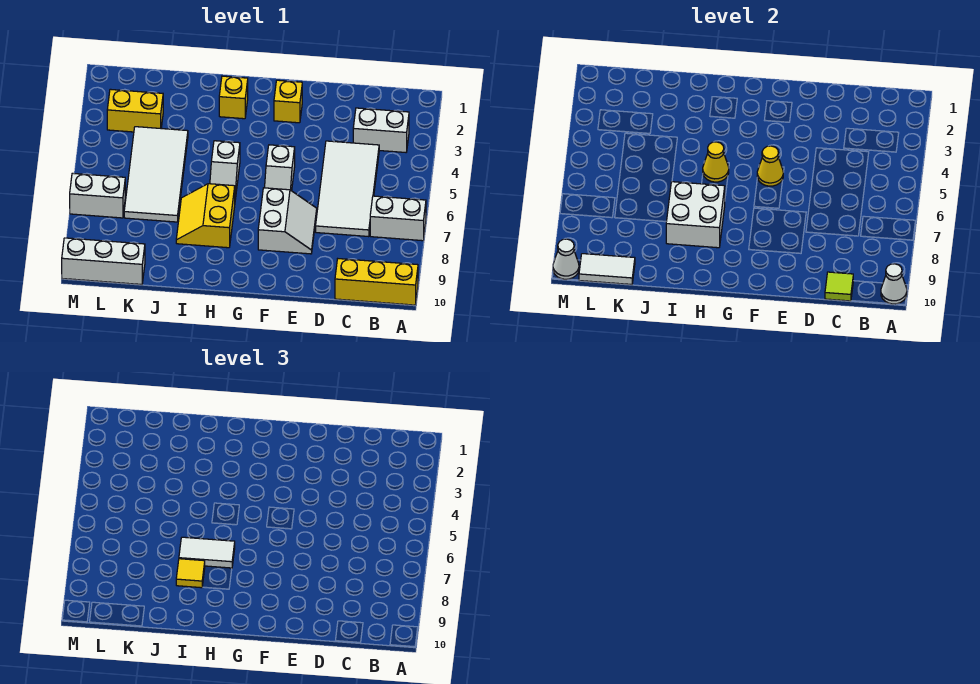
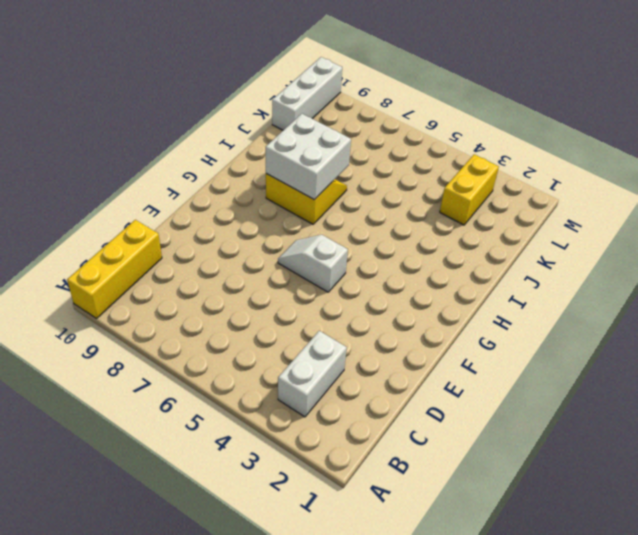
none -> white brick A7:B7 level 1
none -> white tile C4:D7 level 1
none -> white slope E7:F8 level 1 top F

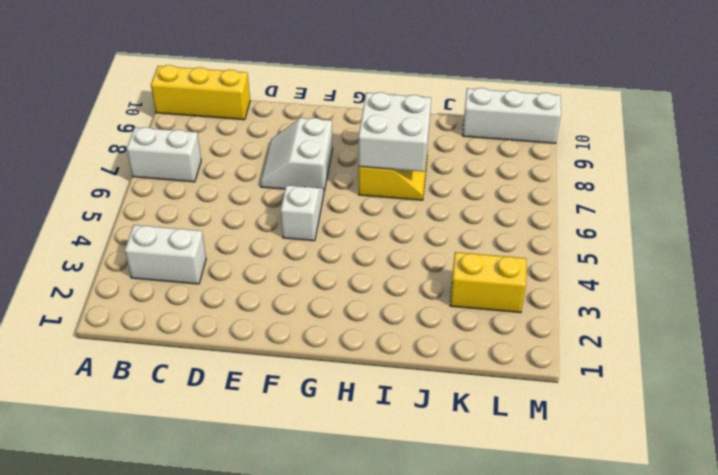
none -> white tile C4:D7 level 1
none -> yellow brick F2 level 1
none -> yellow brick H2 level 1

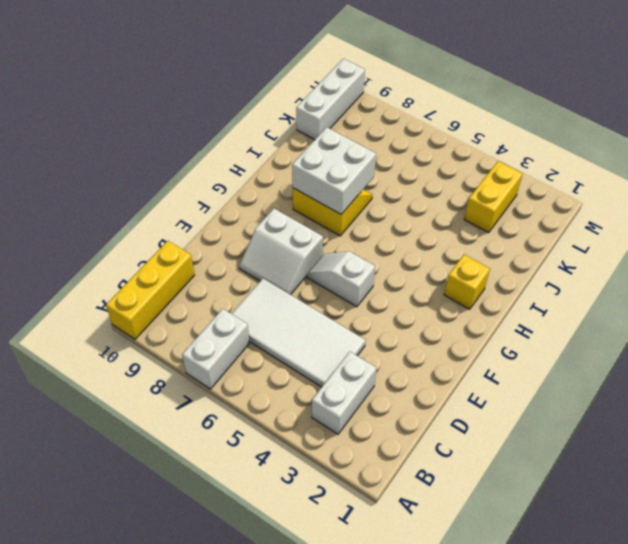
none -> yellow brick F2 level 1
none -> white slope H5:H6 level 1 top 5
none -> white tile J4:K7 level 1

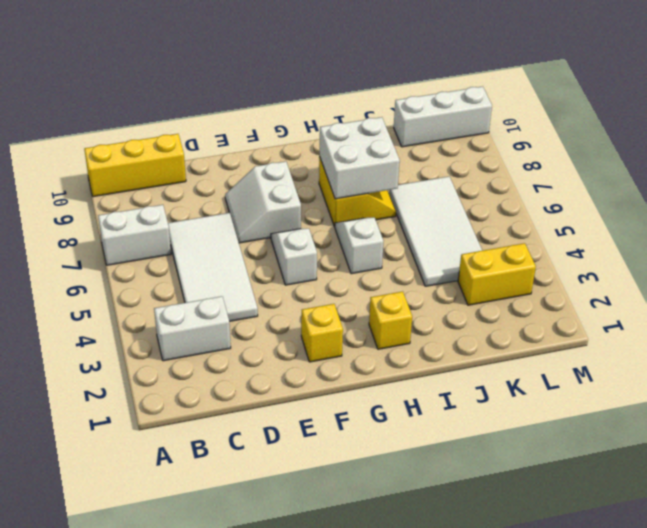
none -> white brick L7:M7 level 1
none -> white cone A10 level 2
none -> lime tile C10 level 2

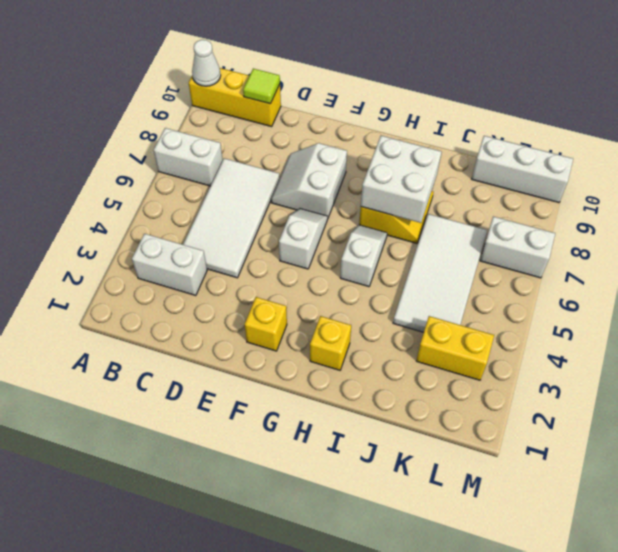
none -> yellow cone F5 level 2
none -> yellow cone H5 level 2
none -> white tile K10:L10 level 2

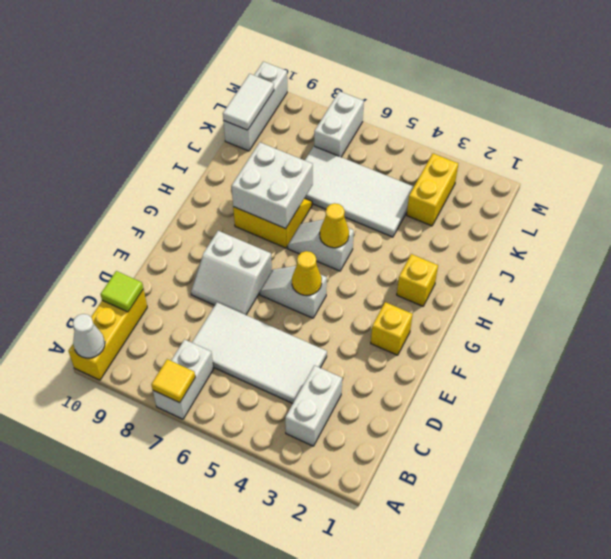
yellow tile A7 level 2 -> yellow tile I8 level 3
none -> white cone M10 level 2
none -> white tile H7:I7 level 3

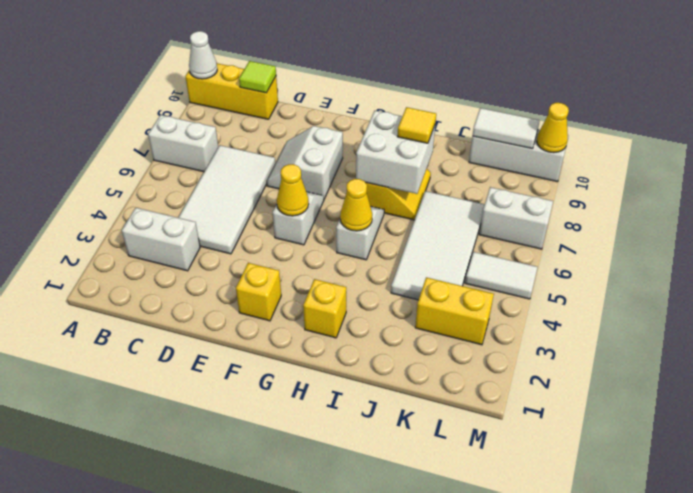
white tile L5:M5 level 1 -> white tile H7:I7 level 3
yellow cone M10 level 2 -> white cone M10 level 2

